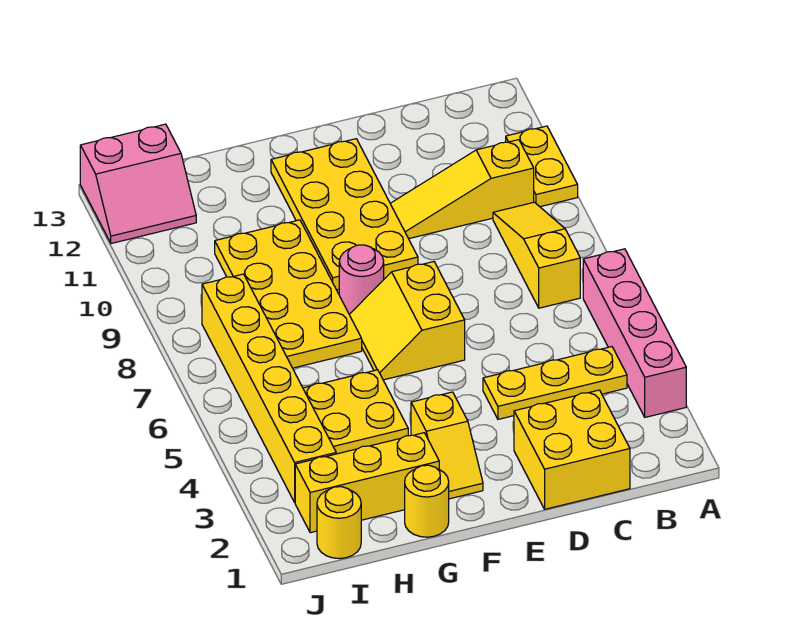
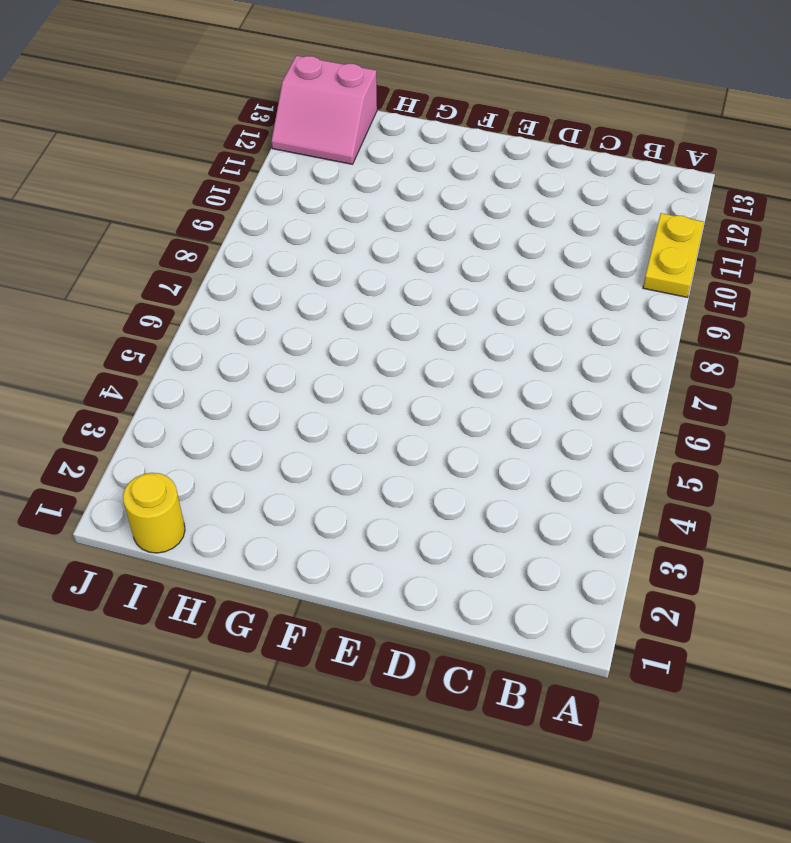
none -> pink brick A3:A6 level 1
none -> yellow plate B4:D4 level 1
none -> yellow slope B7:B9 level 1 top 7

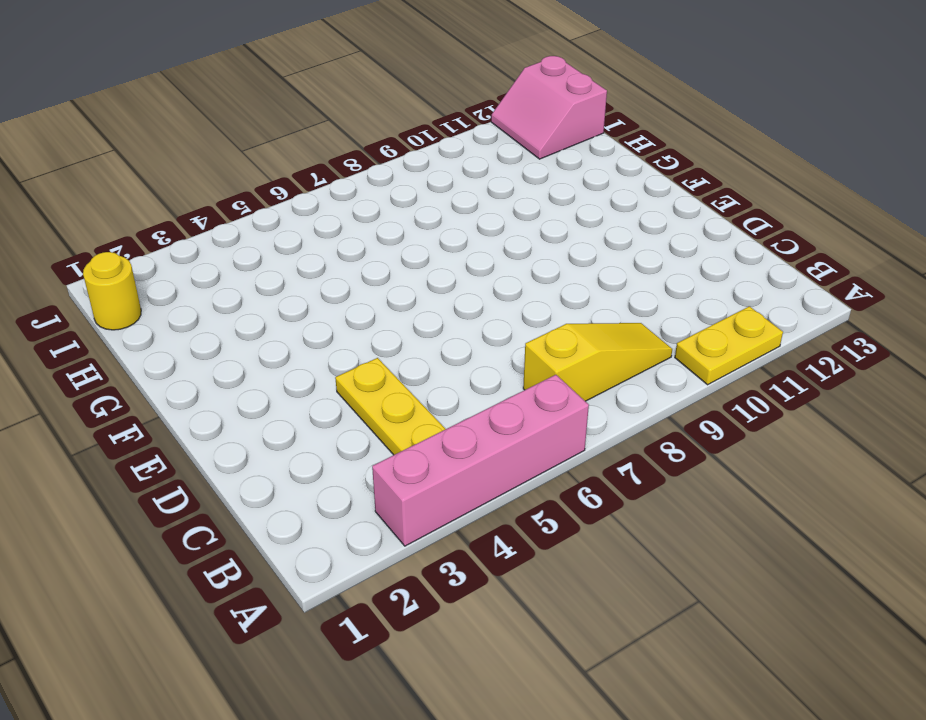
none -> yellow slope B10:D10 level 1 top B
none -> yellow brick C1:D2 level 1
none -> yellow slope E6:F7 level 1 top E

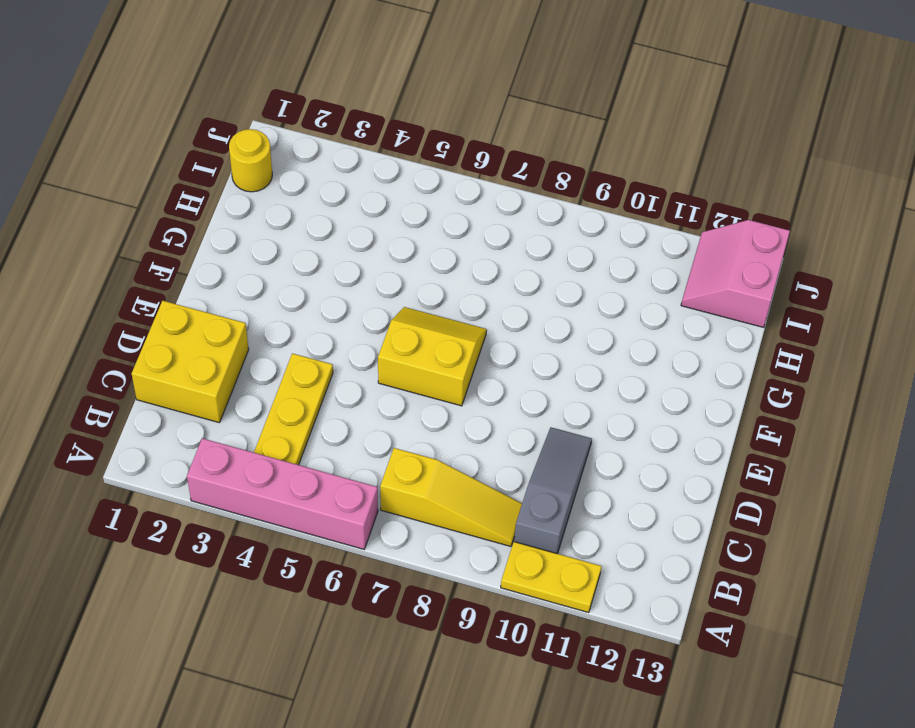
grey slope B10:D10 level 1 top B -> yellow slope B10:D10 level 1 top B
none -> yellow plate E9:F12 level 1
none -> yellow slope F2:F3 level 1 top 3
none -> pink round brick F8 level 1

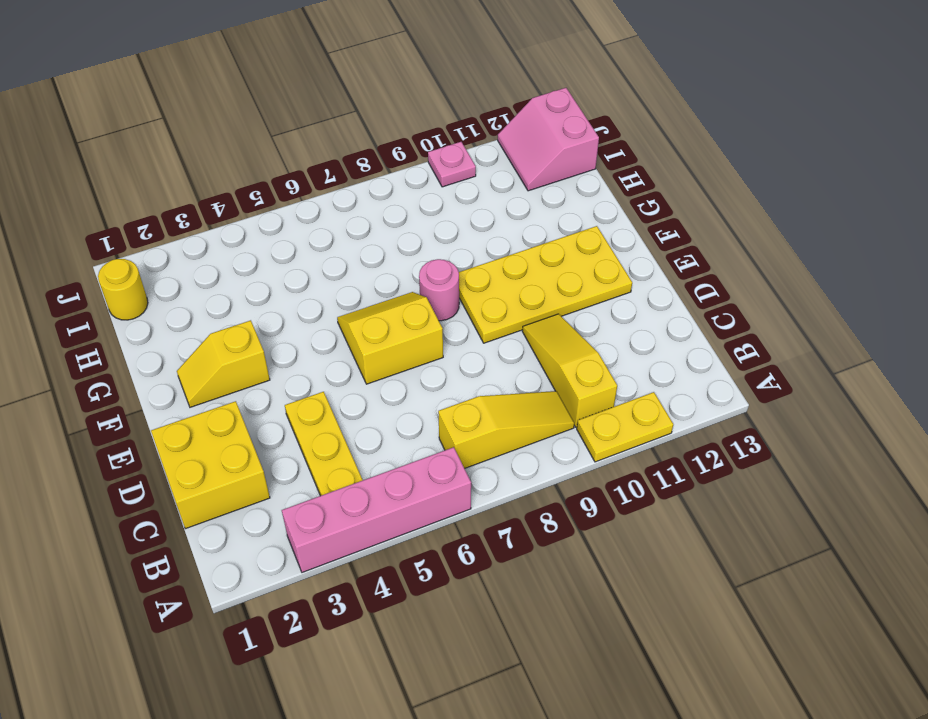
pink plate J10 level 1 -> none
none -> yellow round brick G1 level 1
none -> yellow brick G2:I2 level 1
none -> yellow plate G4:H5 level 1

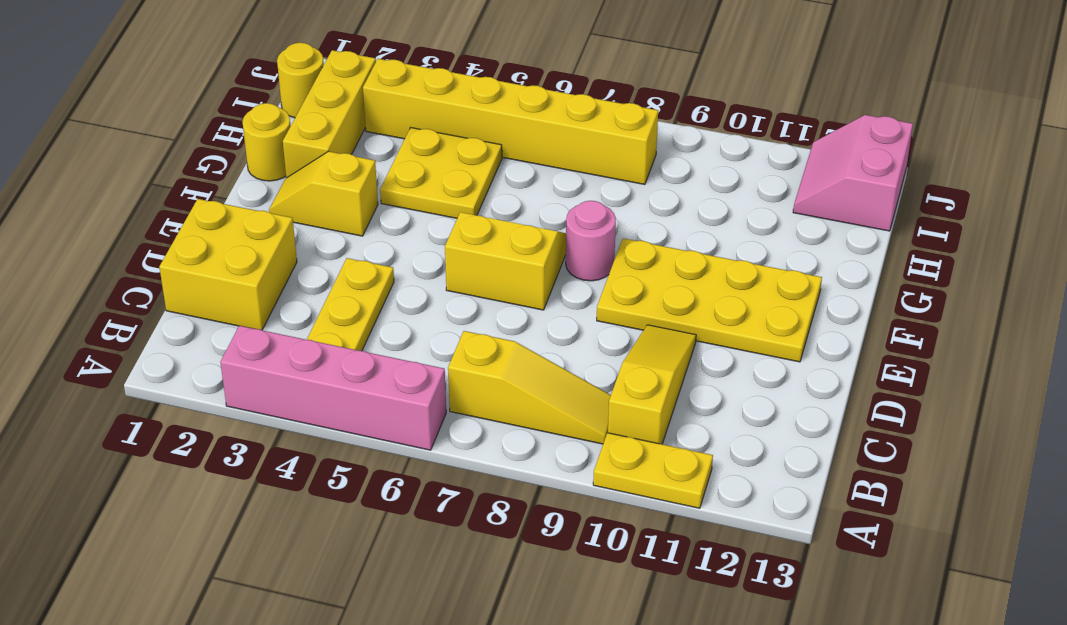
none -> yellow plate G7:H10 level 1

